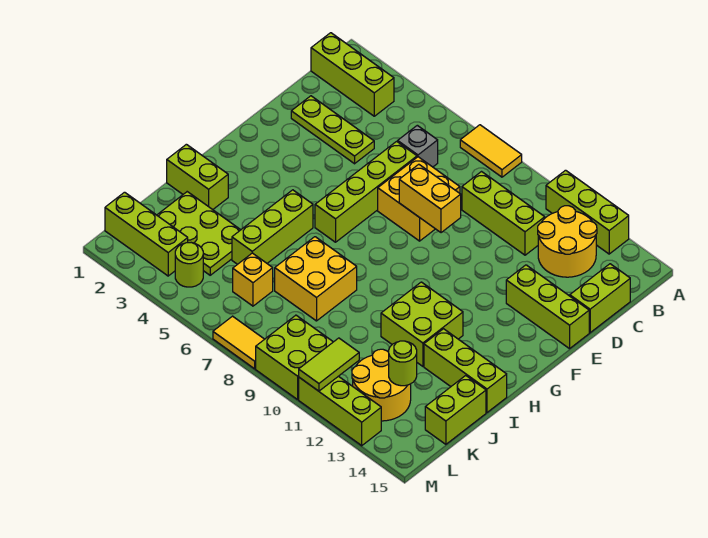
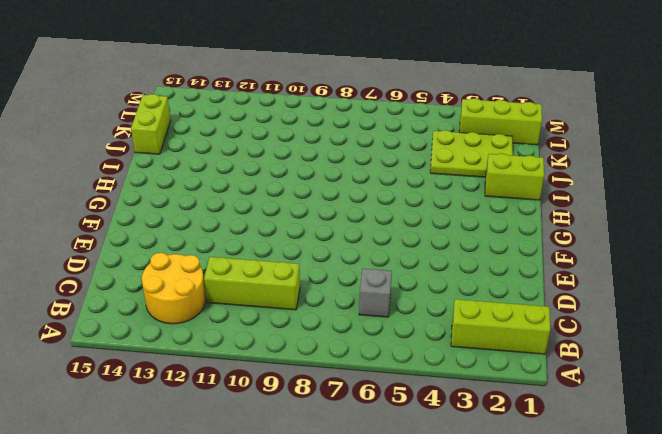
none -> yellow tile A7:A8 level 1
none -> lime brick A11:A13 level 1
none -> lime brick C15:D15 level 1

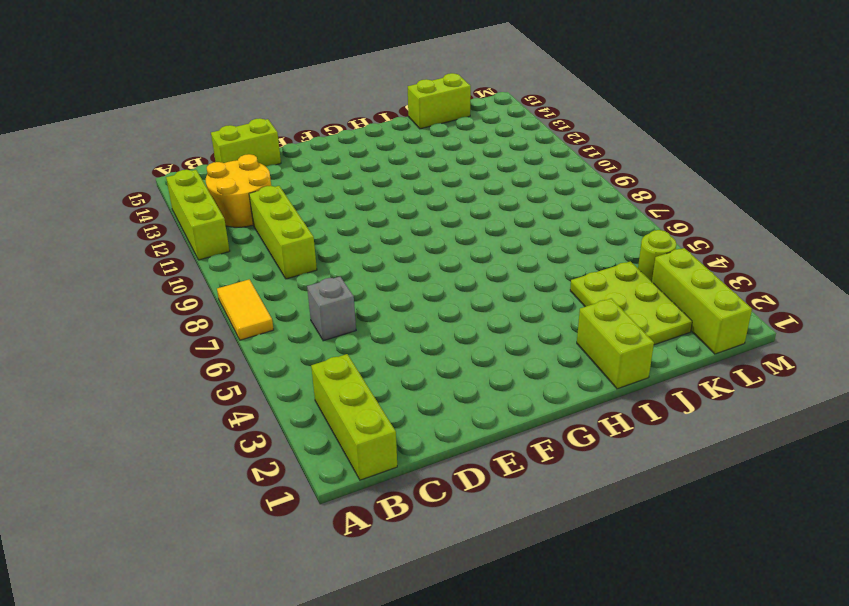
none -> lime plate D2:D4 level 1
none -> lime brick D6:G6 level 1
none -> yellow brick D7:E8 level 1

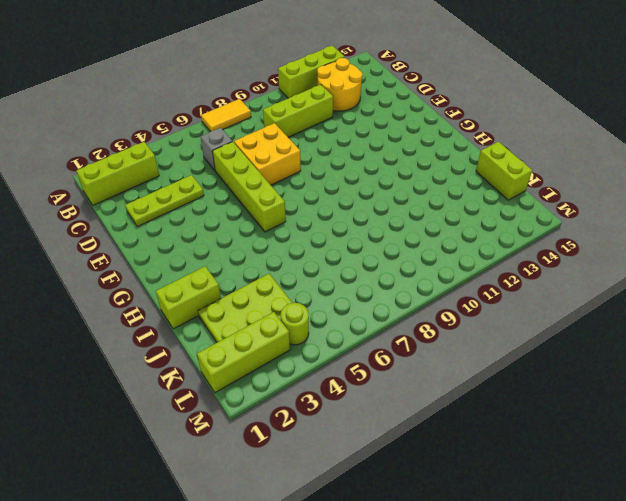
none -> lime brick C15:D15 level 1
none -> lime brick E13:E15 level 1
none -> lime brick H5:J5 level 1

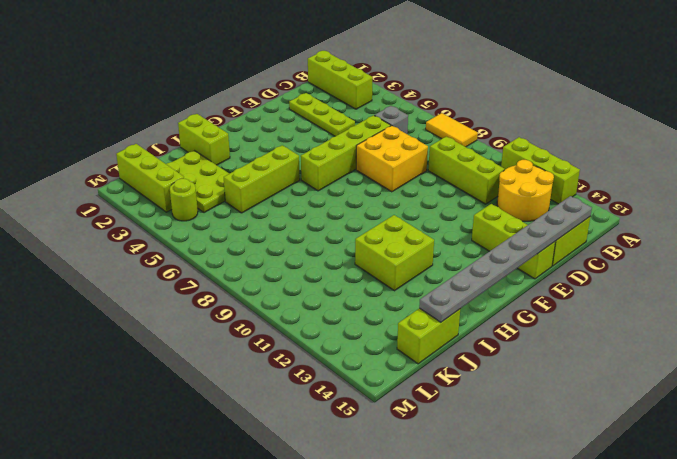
grey plate C15:J15 level 2 -> none
none -> yellow brick I7:J8 level 1
none -> lime brick I13:I15 level 1
none -> yellow brick K6 level 1

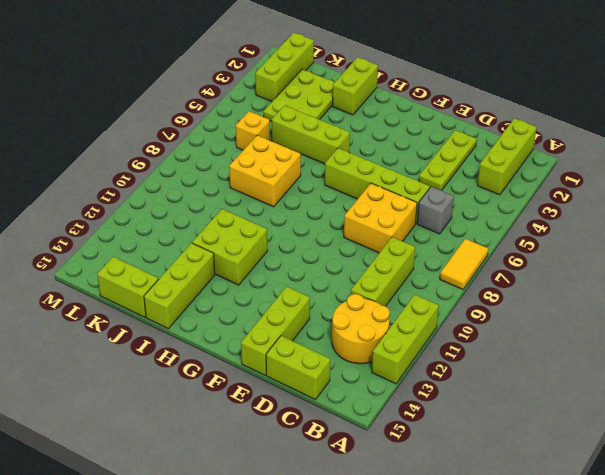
none -> yellow round brick K12:L13 level 1
none -> lime round brick L4 level 1
none -> lime brick L9:M10 level 1

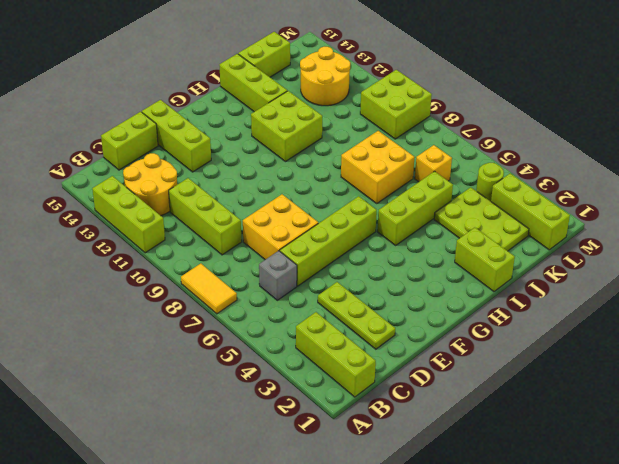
none -> yellow tile M7:M8 level 1
none -> lime brick M11:M13 level 1
none -> yellow brick E8:E9 level 2

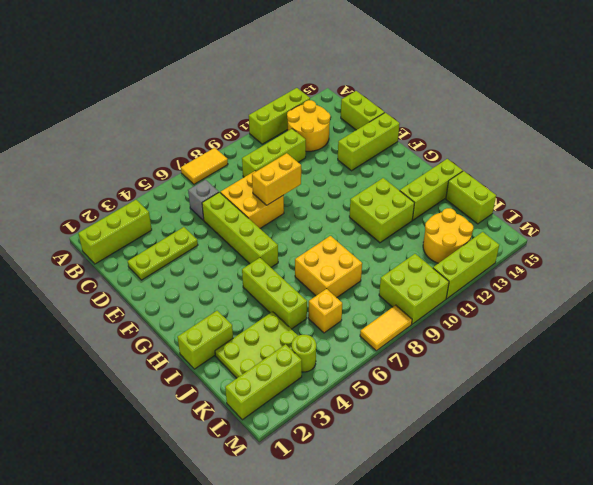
none -> lime round brick K13 level 2
none -> lime tile L11:M11 level 2

